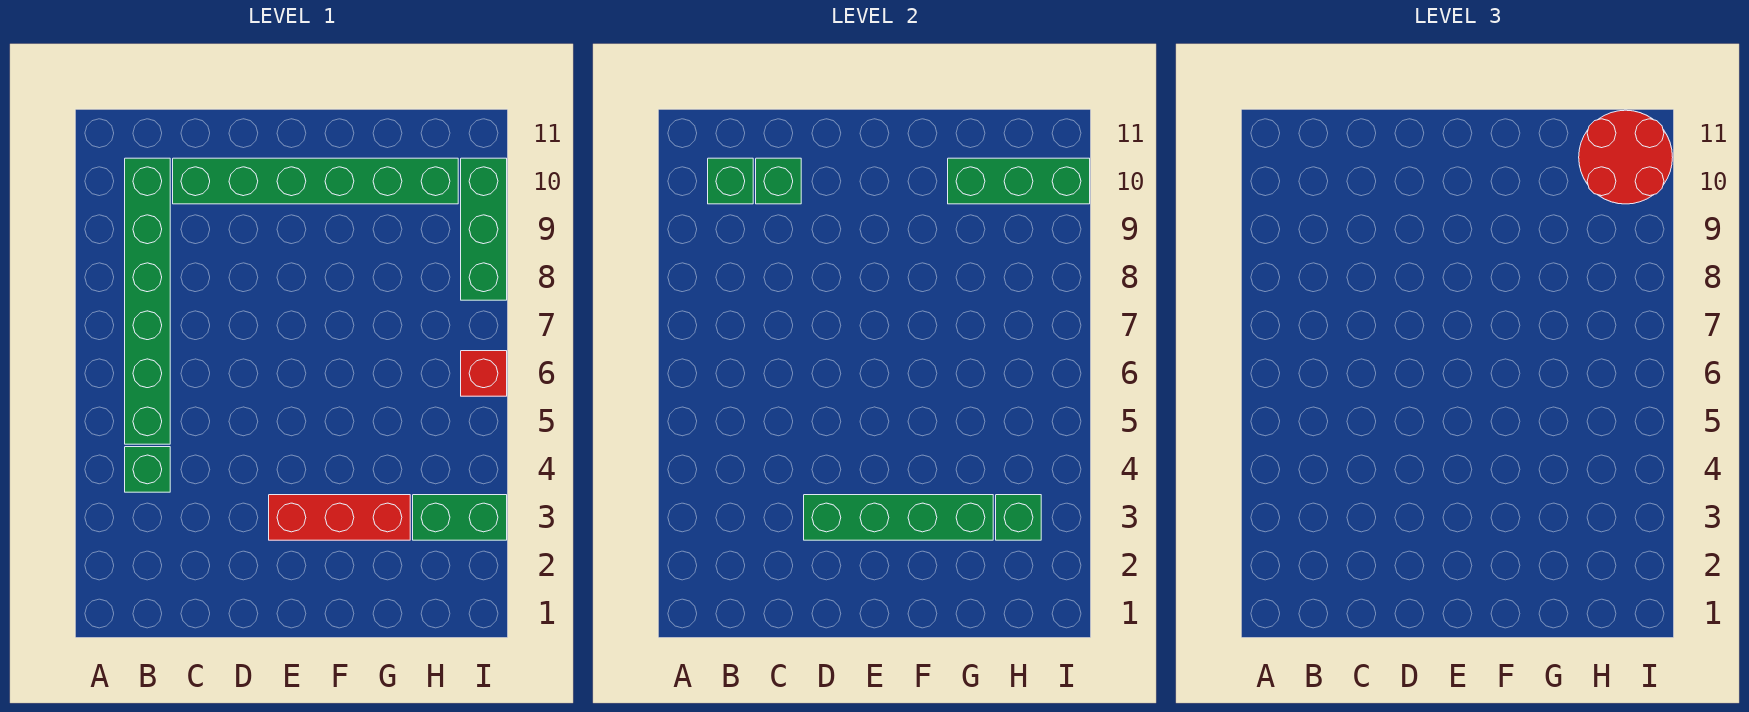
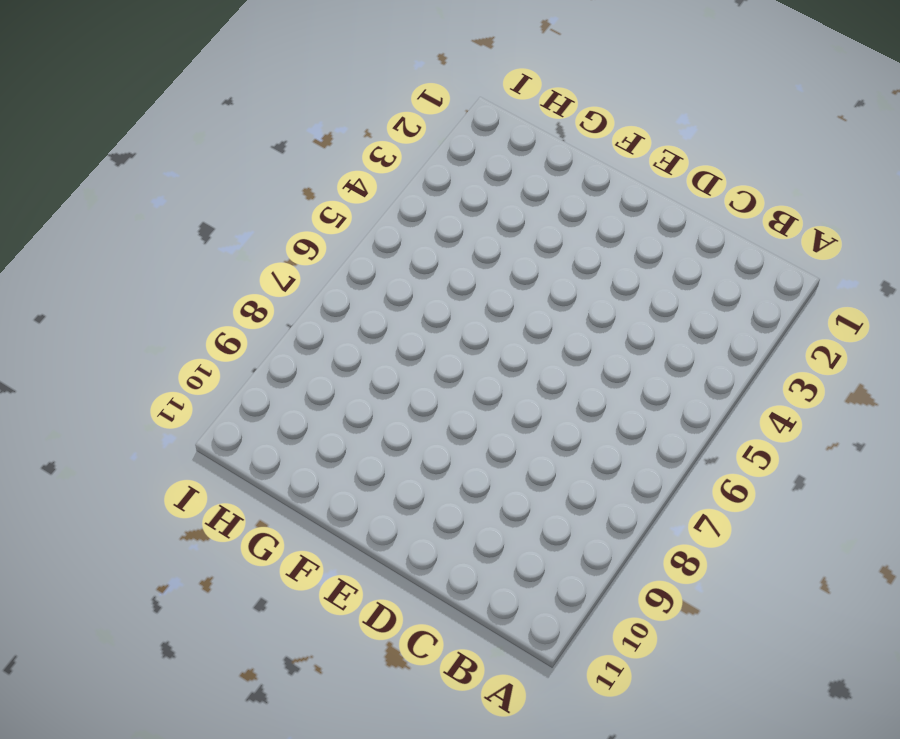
none -> green brick B4 level 1
none -> green brick B5:B10 level 1
none -> green brick C10:H10 level 1

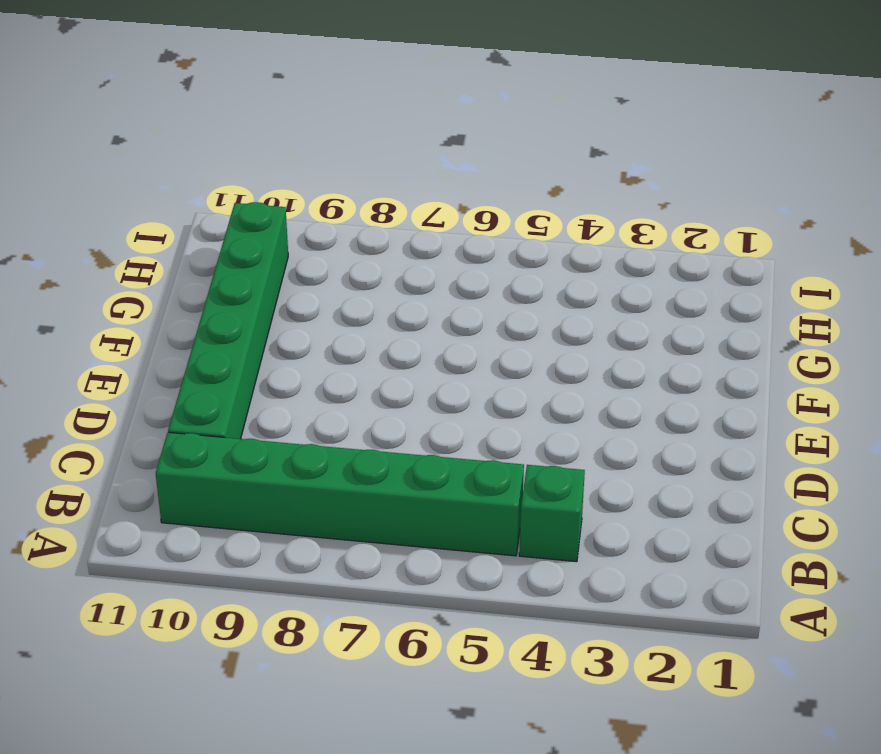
none -> red brick E3:G3 level 1
none -> green brick H3:I3 level 1
none -> red brick I6 level 1

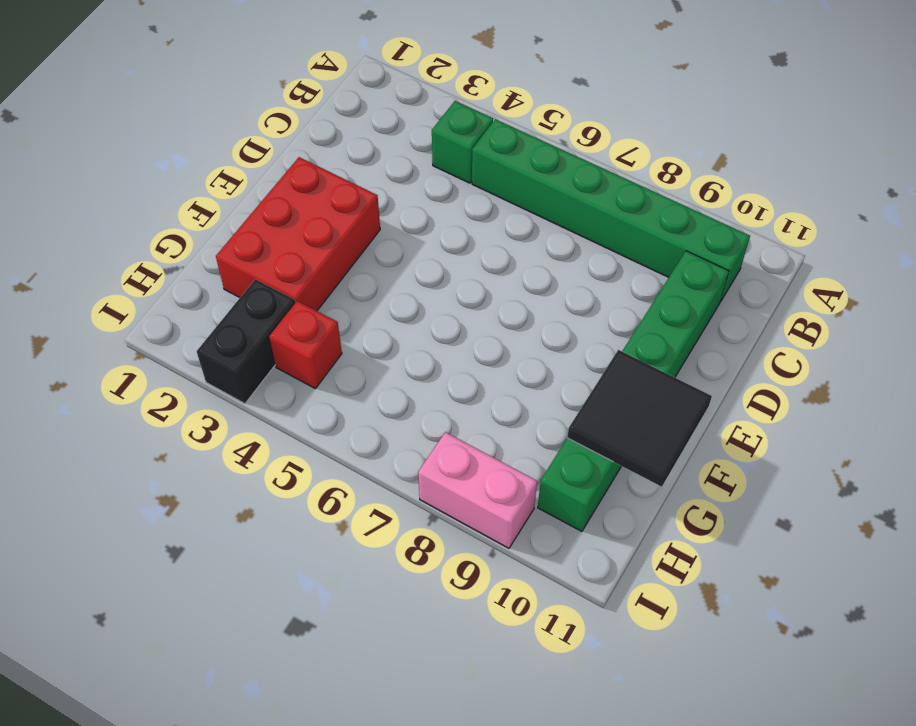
red brick E2:G3 level 1 -> red brick E3:G3 level 1
black tile F10:G11 level 2 -> green brick G10:I10 level 2
black brick H3:I3 level 1 -> green brick H3:I3 level 1
red brick H4 level 1 -> red brick I6 level 1
pink brick I8:I9 level 1 -> green brick I8:I10 level 1
none -> green brick B10 level 2
none -> green brick C10 level 2
none -> green brick D3:G3 level 2

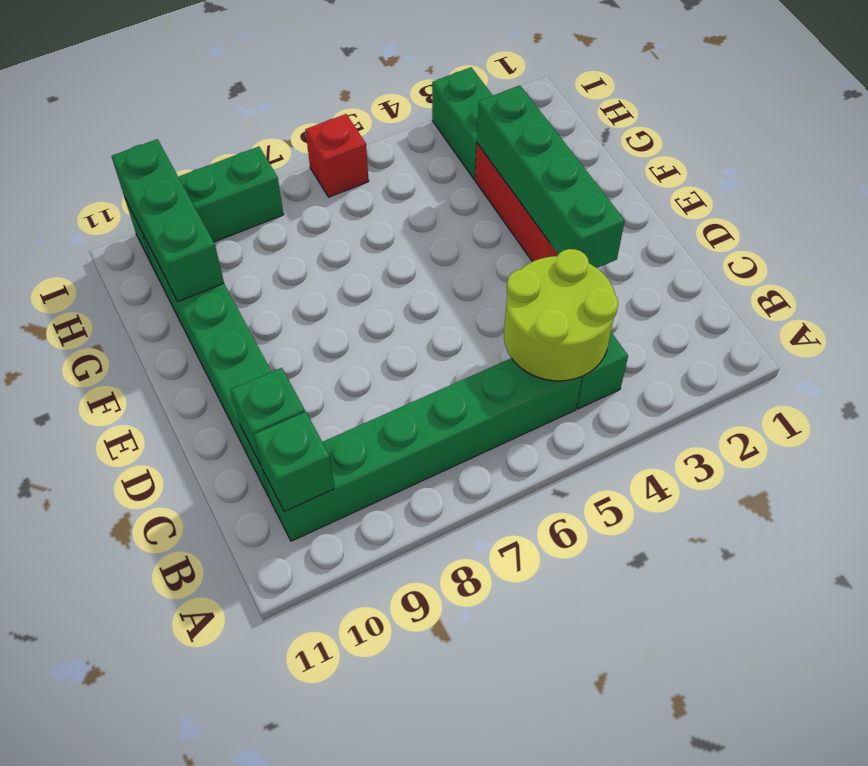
lime round brick B4:C5 level 2 -> none
none -> green brick H3 level 2
none -> red round brick H10:I11 level 3

